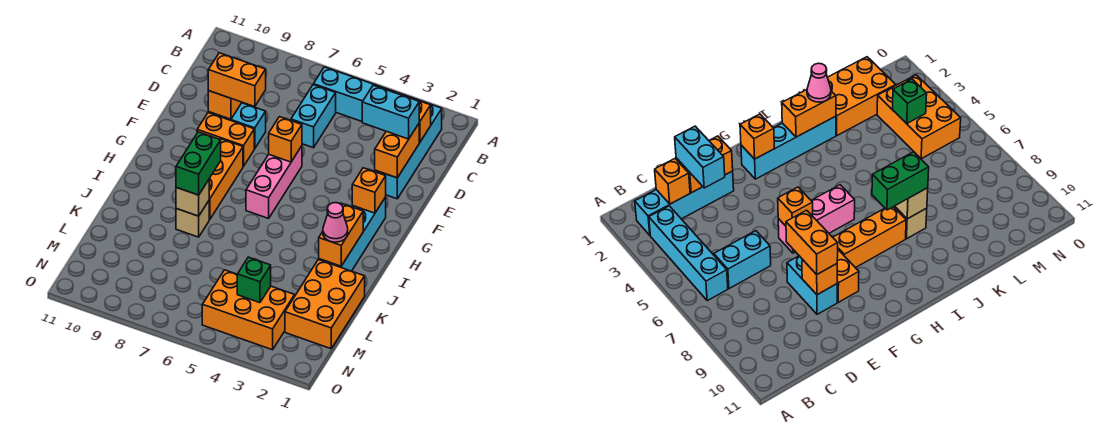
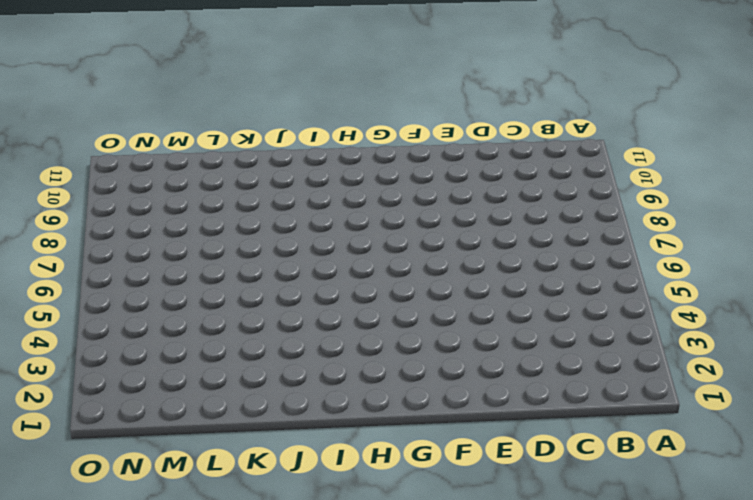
none -> cyan brick B2:E2 level 1
none -> cyan brick B3:B6 level 1
none -> cyan brick C6:D6 level 1

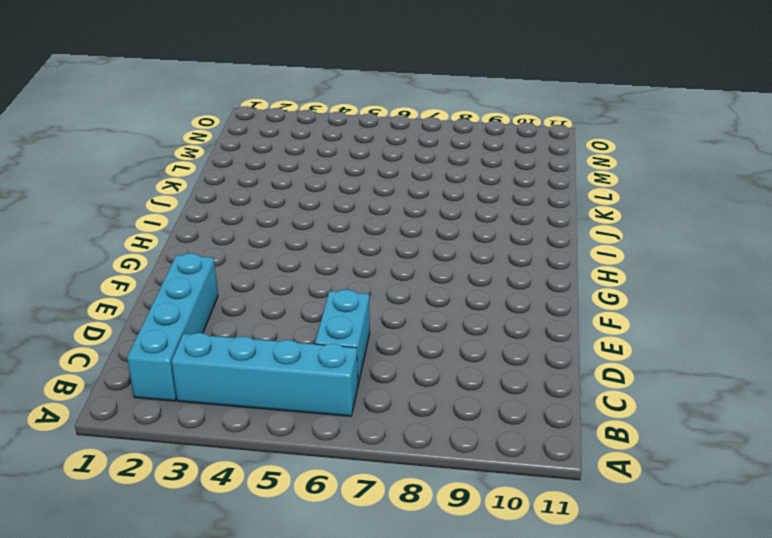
none -> cyan brick E8:E9 level 1
none -> pink brick F6:H6 level 1
none -> orange brick F8:F9 level 1

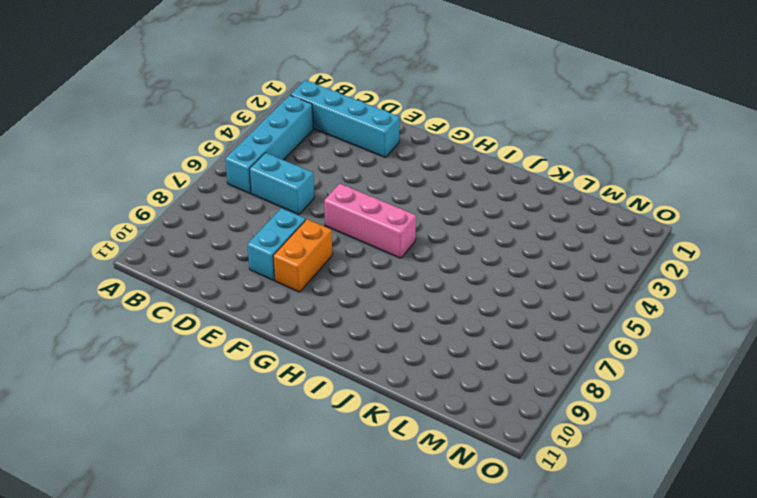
none -> cyan brick G2:J2 level 1
none -> orange brick G8:I8 level 1
none -> tan brick J8 level 1

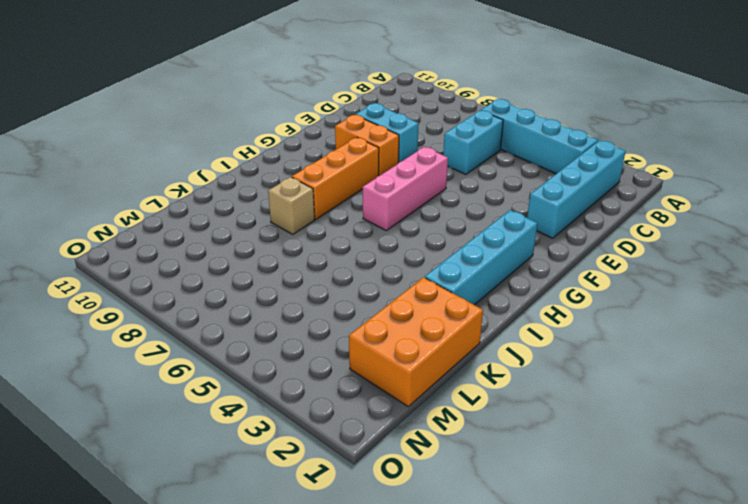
none -> orange brick M3:N5 level 1
none -> orange brick C2 level 2
none -> orange brick D2:E2 level 2

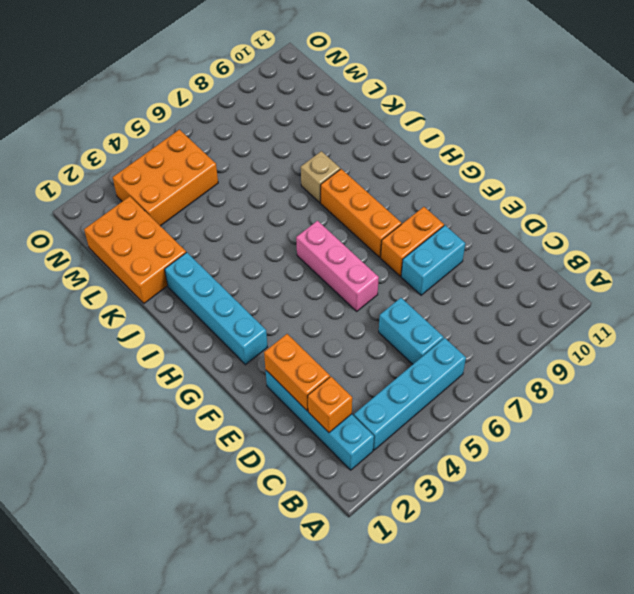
none -> orange brick E9 level 2
none -> orange brick F6 level 2
none -> orange brick G2 level 2

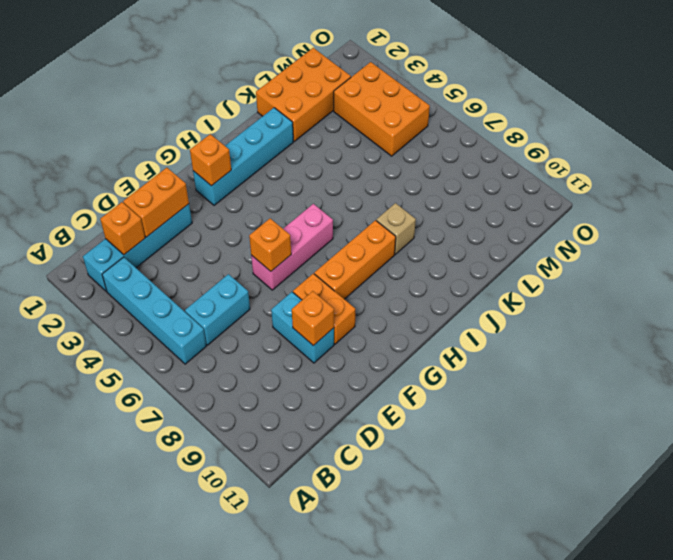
none -> orange brick I2:J2 level 2
none -> tan brick J8 level 2
none -> green brick M4 level 2

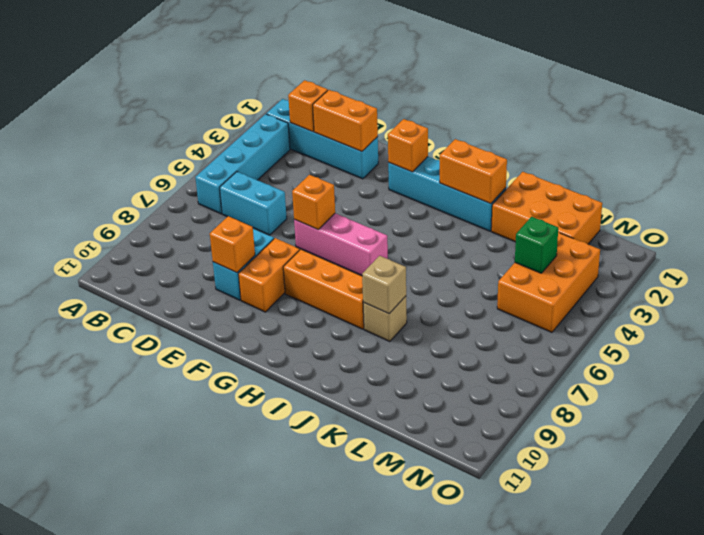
none -> cyan brick D2:D3 level 3
none -> orange brick E8:E9 level 3
none -> green brick I8:J8 level 3

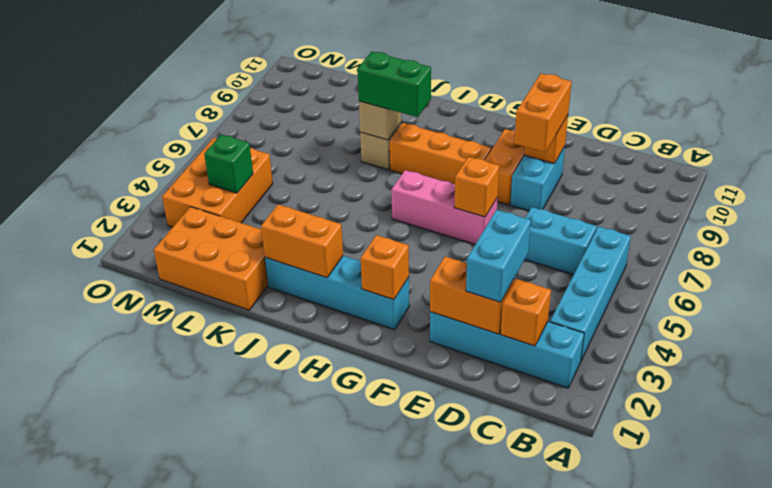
none -> pink cone J2 level 3

